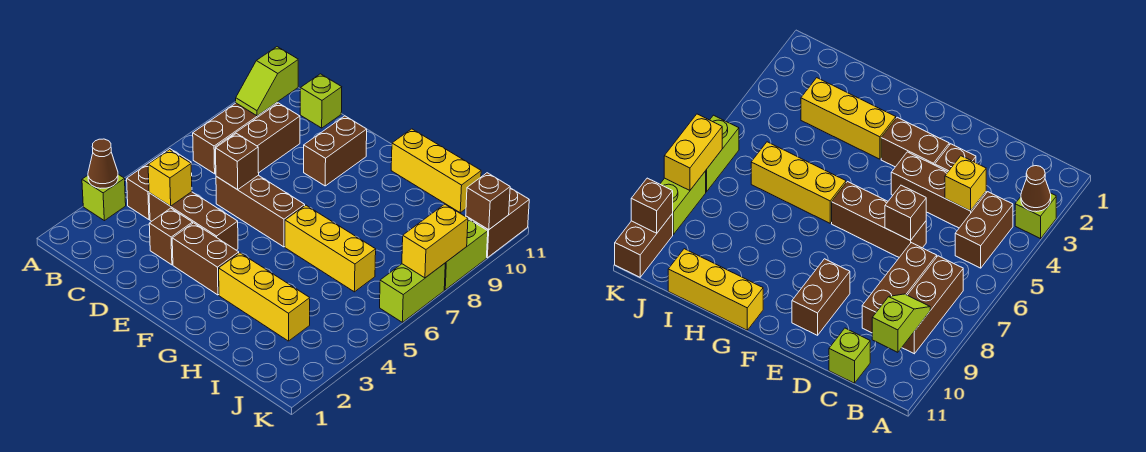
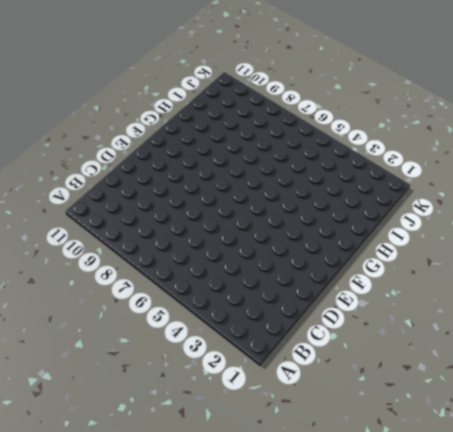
none -> lime brick A3 level 1
none -> brown brick B4:B5 level 1
none -> brown brick B7:B9 level 1

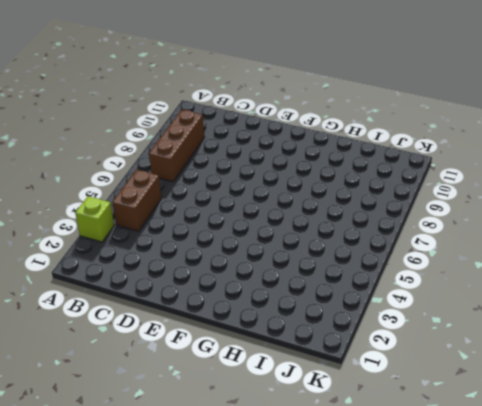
none -> brown brick C4:E4 level 1
none -> brown brick C7:C9 level 1
none -> lime brick C11 level 1

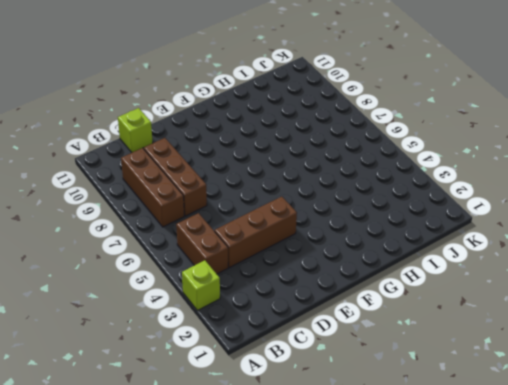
none -> brown brick D3 level 1
none -> brown brick D6:F6 level 1
none -> brown brick E3:F3 level 1

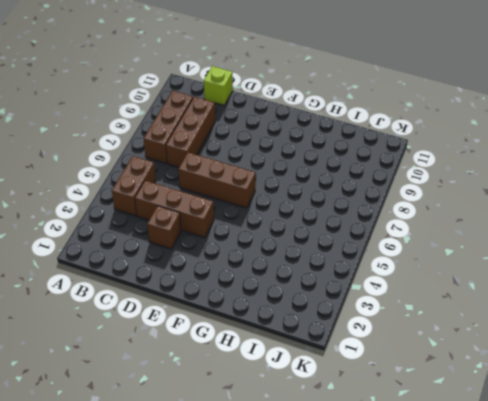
none -> lime brick A3 level 1
none -> brown brick E3:F3 level 1
none -> brown brick E9:E10 level 1

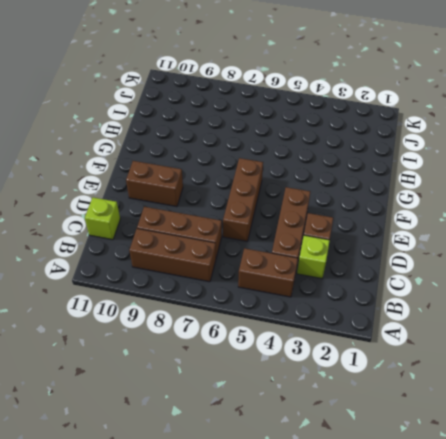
lime brick C3 level 1 -> lime brick A3 level 1
none -> brown brick E3:F3 level 1
none -> yellow brick G3:I3 level 1
none -> yellow brick G6:I6 level 1

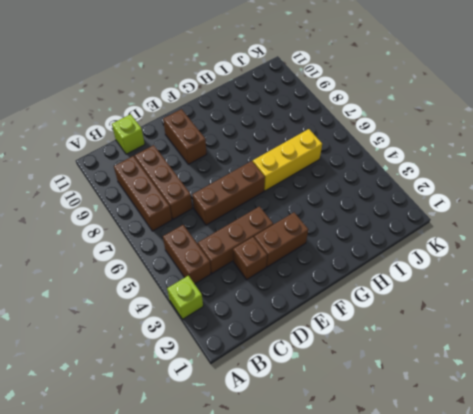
none -> yellow brick G3:I3 level 1
none -> yellow brick G11:I11 level 1
none -> lime brick K6:K7 level 1

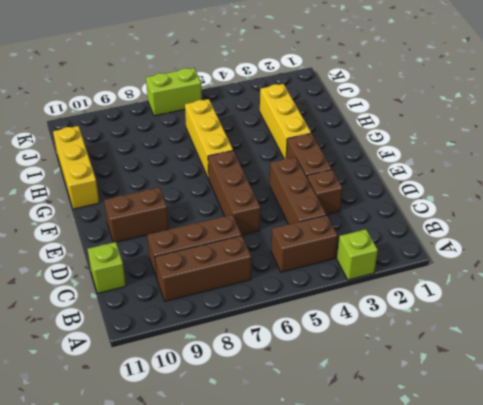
none -> lime brick K8:K9 level 1
none -> brown brick K10:K11 level 1
none -> brown cone A3 level 2

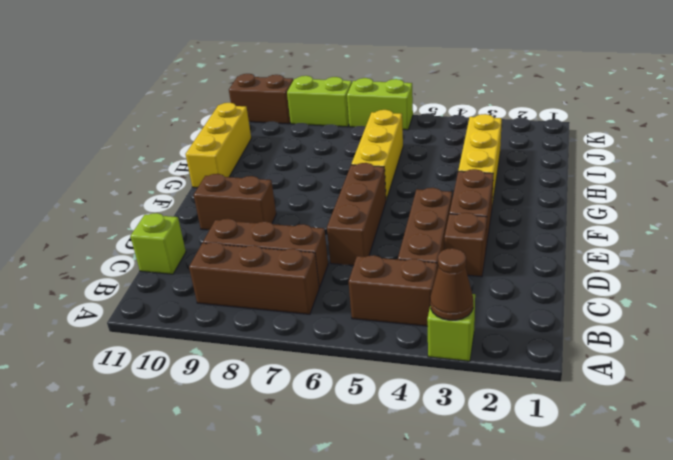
none -> lime slope B9:B10 level 2 top 10
none -> yellow brick C4 level 2
none -> brown brick D6 level 2

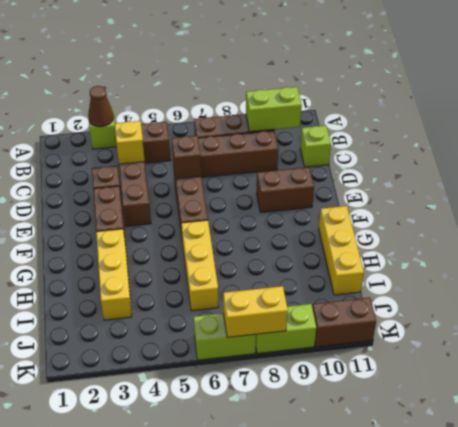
lime brick B9:B10 level 2 -> lime slope B9:B10 level 2 top 10
none -> brown brick K10 level 2

